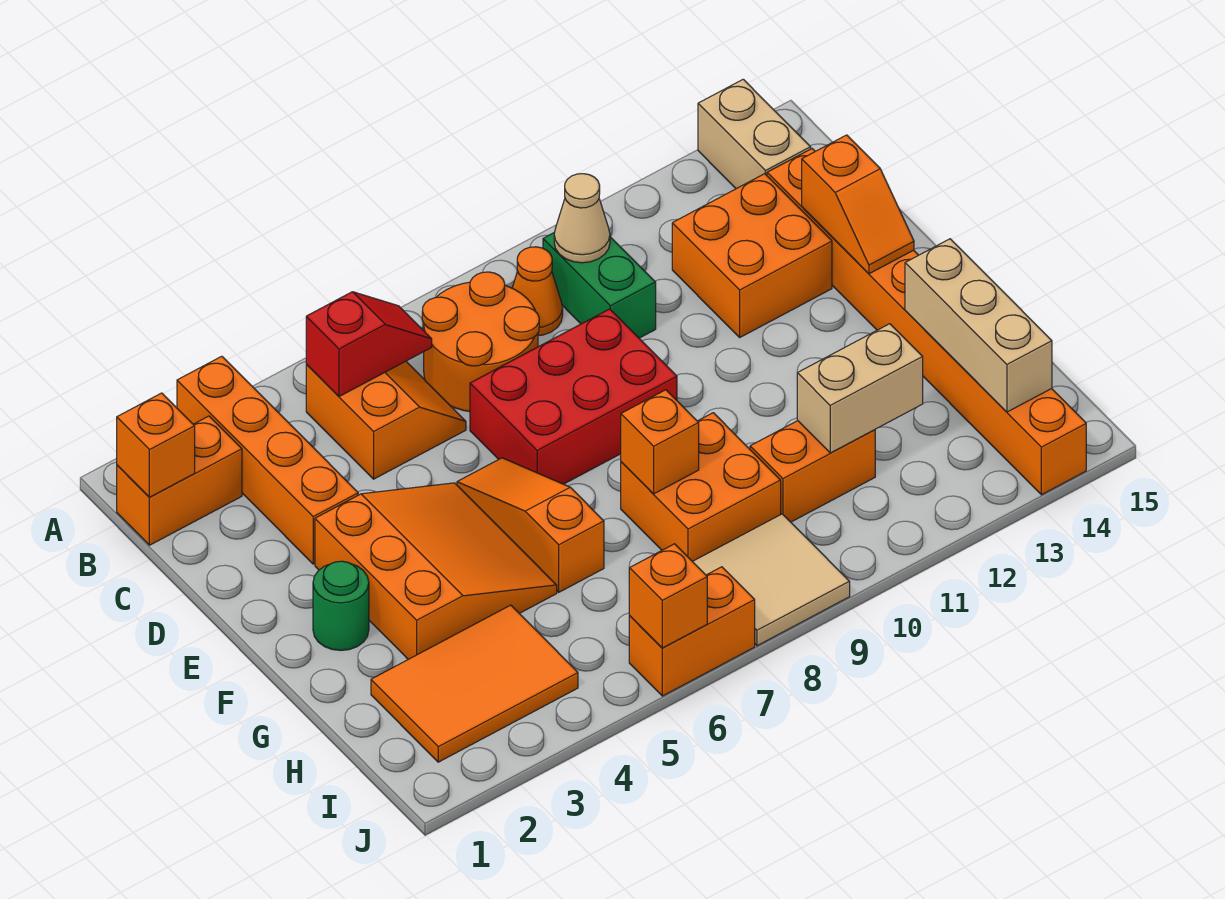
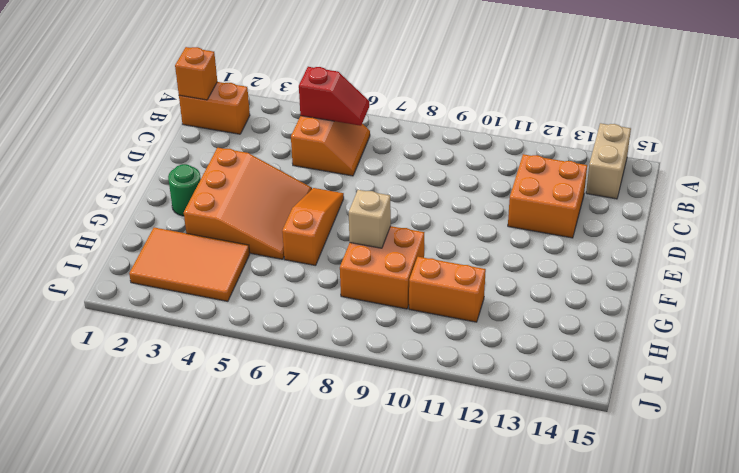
tan brick G8 level 2 -> orange brick G8 level 2
none -> orange brick A3:D3 level 1
none -> orange round brick B7:C8 level 1
none -> orange cone B9 level 1

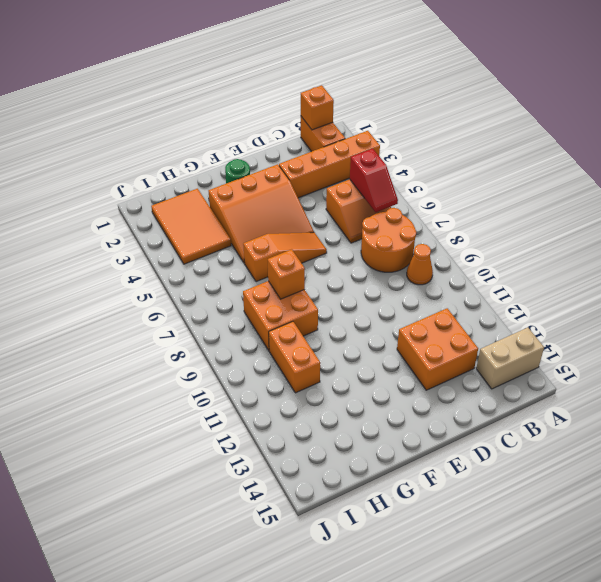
none -> green brick B10:C10 level 1
none -> orange brick C14:J14 level 1
none -> red brick D7:E9 level 1

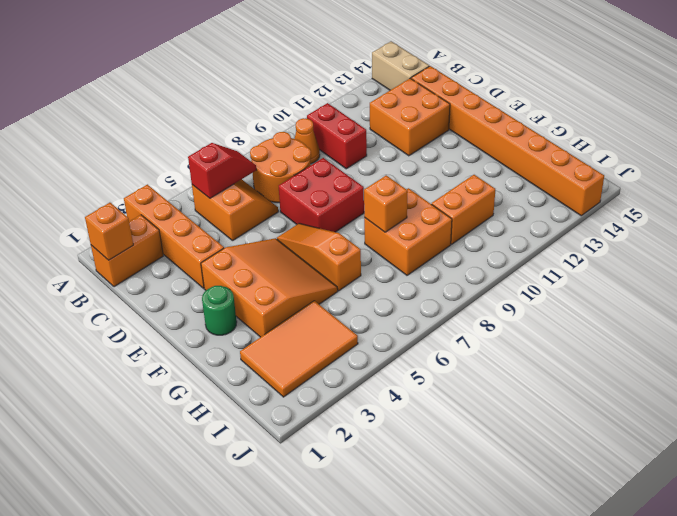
red brick B10:C10 level 1 -> green brick B10:C10 level 1
red brick D7:E8 level 1 -> red brick D7:E9 level 1
none -> tan tile I8:J9 level 1
none -> orange brick J6:J7 level 1
none -> tan cone B10 level 2

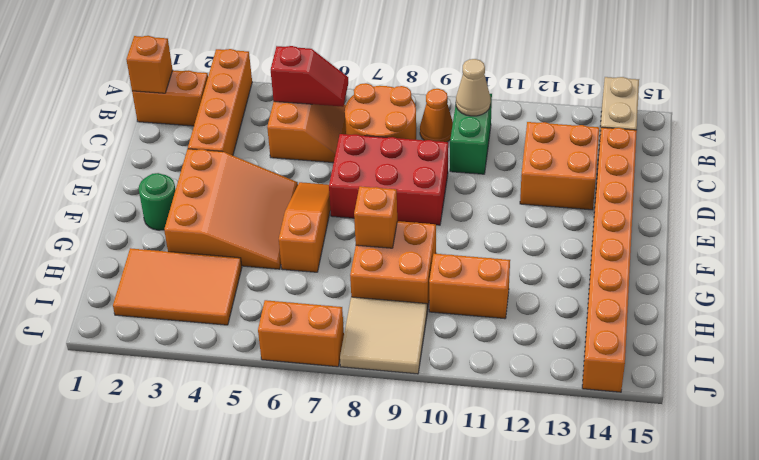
none -> orange slope D14:E14 level 2 top D
none -> tan brick G14:I14 level 2
none -> tan brick H11:H12 level 2

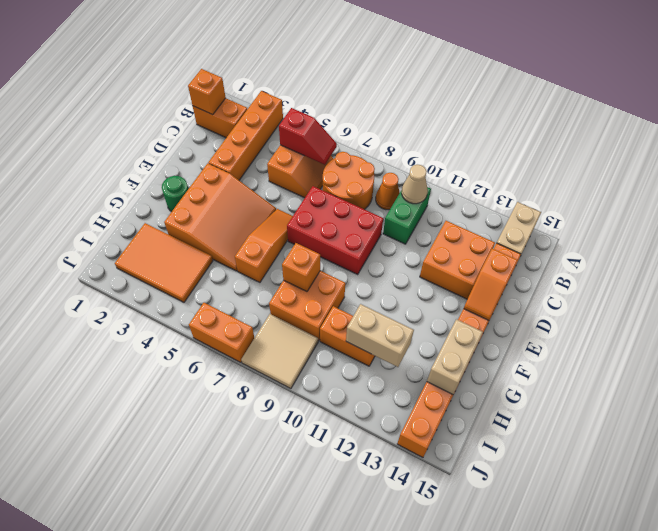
tan brick G14:H14 level 2 -> tan brick G14:I14 level 2
none -> orange brick J6 level 2

